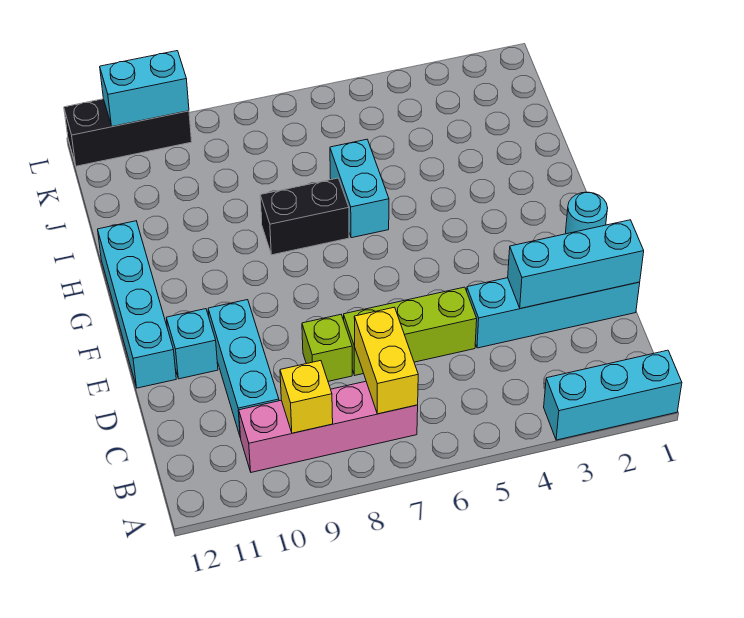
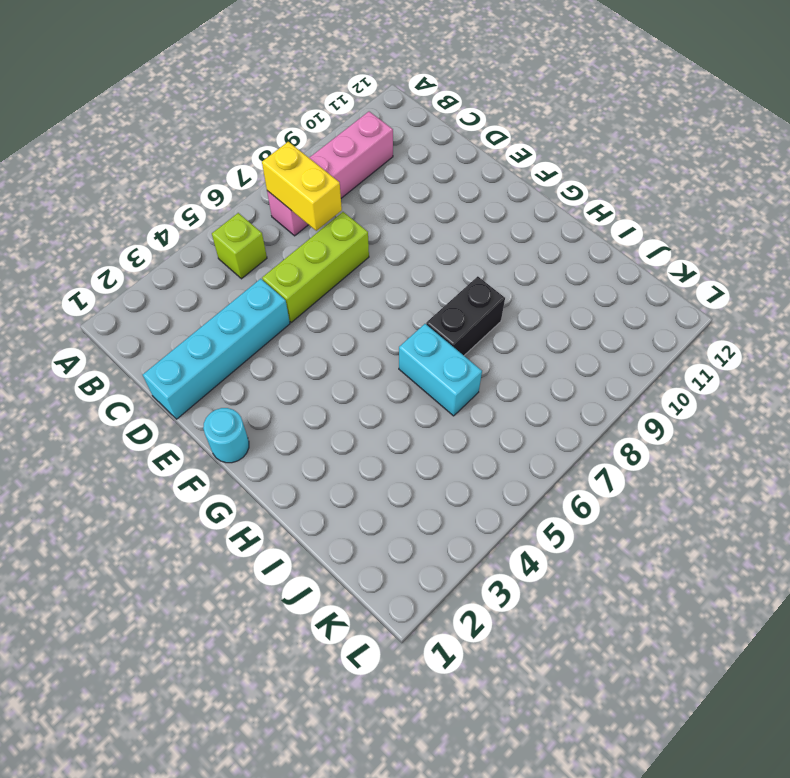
lime brick B5 level 1 -> lime brick D8 level 1
none -> cyan brick A1:A3 level 1
none -> cyan brick C10:E10 level 1
none -> cyan brick E11 level 1

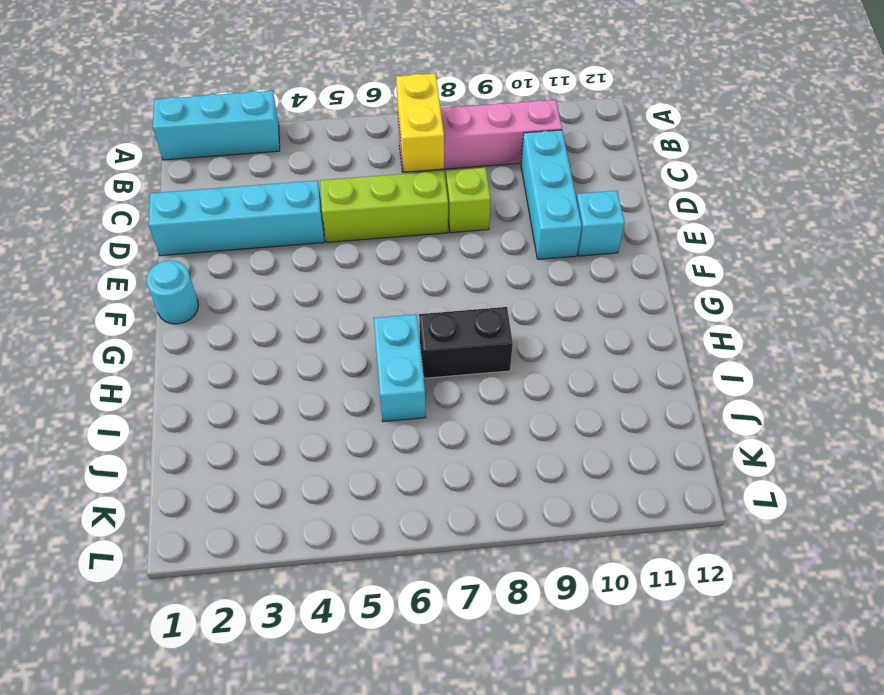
none -> cyan brick E12:H12 level 1
none -> black brick L10:L12 level 1
none -> yellow brick B9 level 2

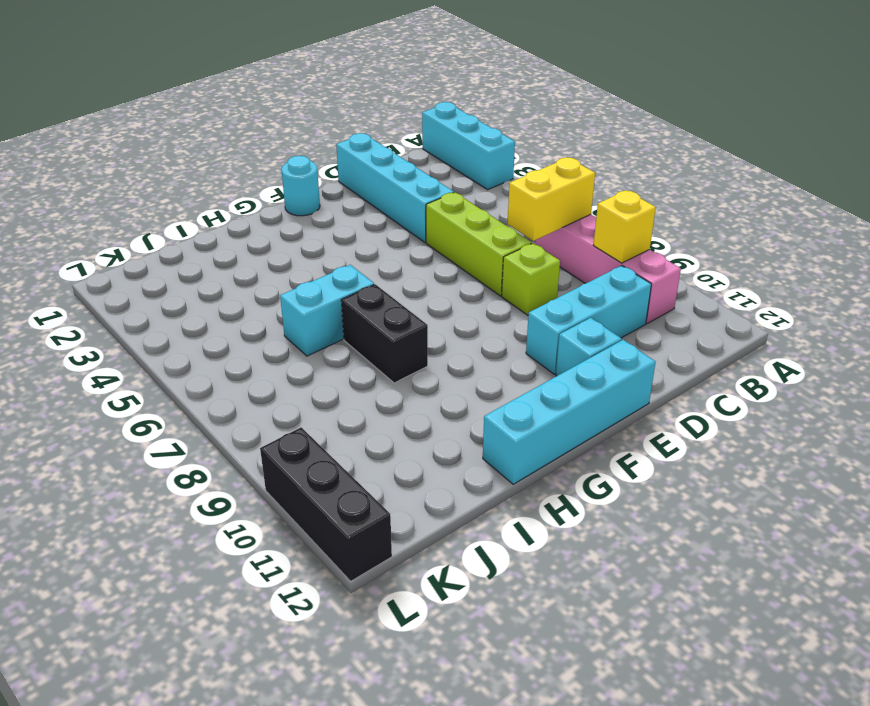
none -> cyan brick D1:D3 level 2
none -> cyan brick L10:L11 level 2

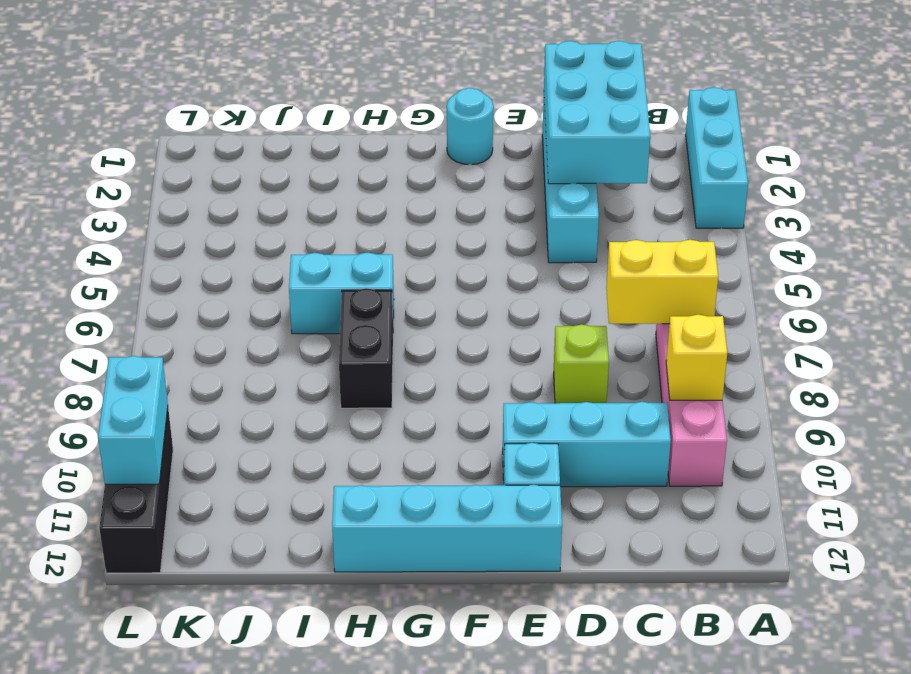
cyan brick C1:D3 level 2 -> cyan brick D1:D3 level 2
none -> lime brick D5:D7 level 1

